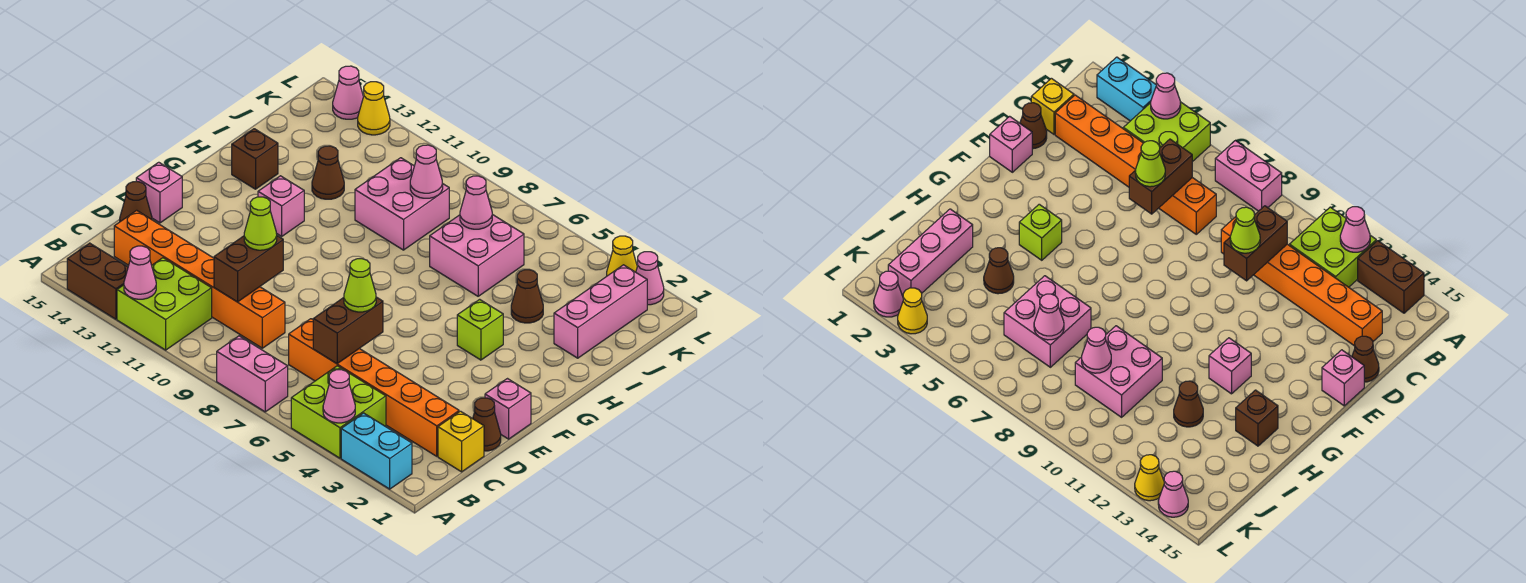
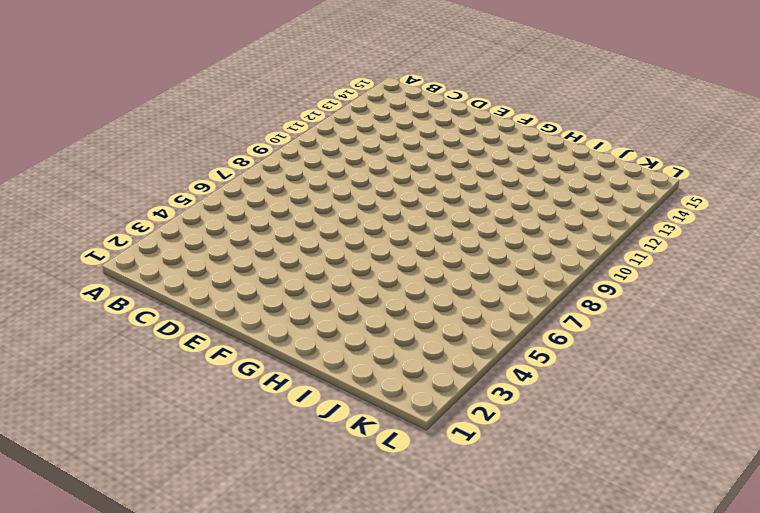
none -> cyan brick A2:A3 level 1
none -> lime brick A4:B5 level 1
none -> pink brick A7:A8 level 1
none -> lime brick A11:B12 level 1

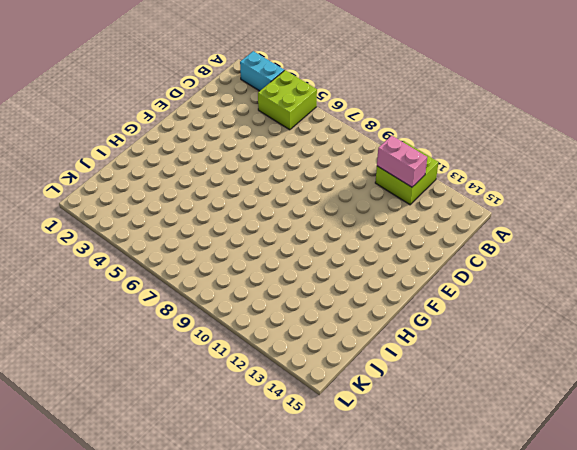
pink brick B11:B12 level 2 -> pink brick A7:A8 level 1
none -> brown brick A13:A14 level 1
none -> yellow brick C1 level 1
none -> orange brick C2:C7 level 1
none -> orange brick C9:C14 level 1

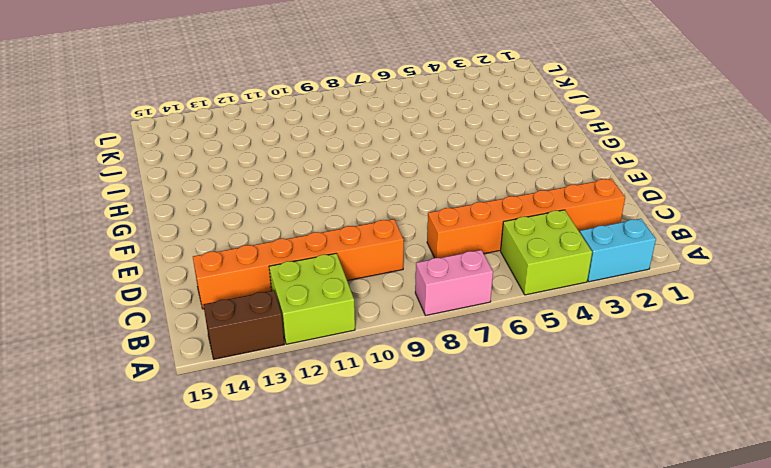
none -> yellow brick C1 level 1
none -> brown cone D1 level 1
none -> brown cone D15 level 1
none -> pink brick E1 level 1

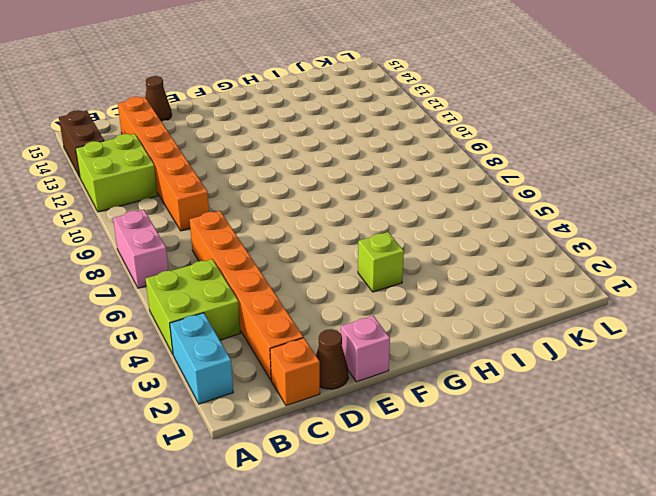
orange brick C1 level 1 -> yellow brick C1 level 1
none -> pink brick E15 level 1
none -> pink brick G12 level 1
none -> brown brick H14 level 1
none -> pink brick I2:K2 level 1

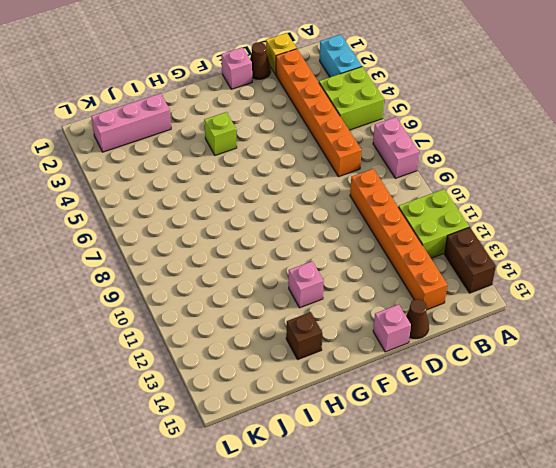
none -> brown cone I4 level 1
none -> pink brick I6:J7 level 1
none -> pink brick I9:J10 level 1
none -> brown cone I12 level 1

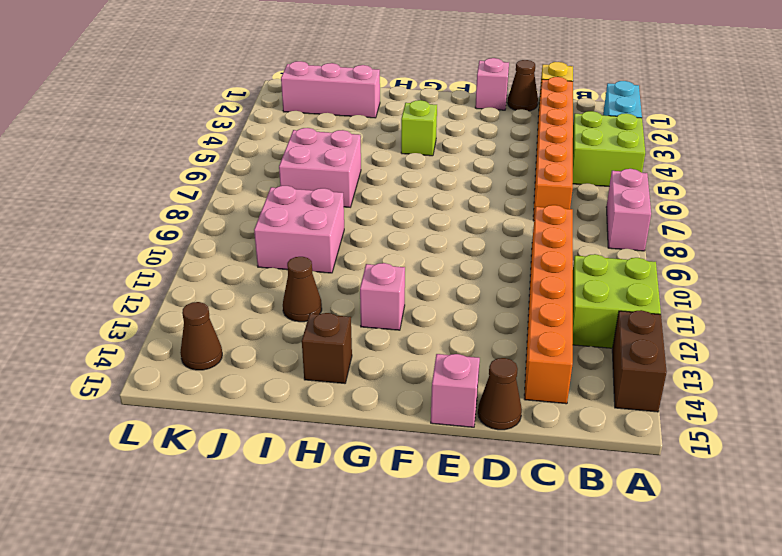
brown cone K14 level 1 -> brown cone I4 level 1
none -> pink cone L2 level 1
none -> yellow cone L3 level 1
none -> yellow cone L13 level 1
none -> pink cone L14 level 1

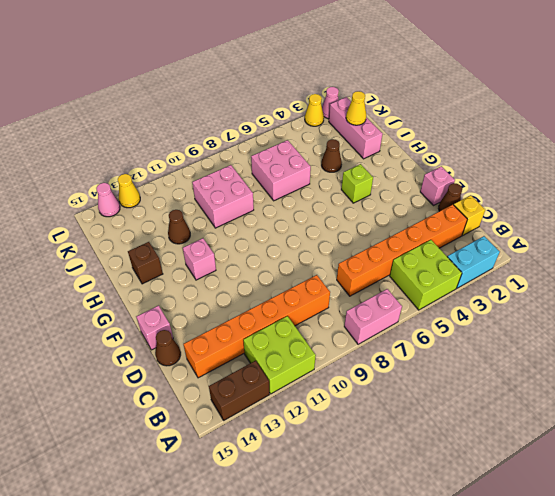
yellow cone J2 level 2 -> none
none -> pink cone A4 level 2
none -> pink cone A12 level 2
none -> brown brick C6:D6 level 2
none -> brown brick C10:D10 level 2

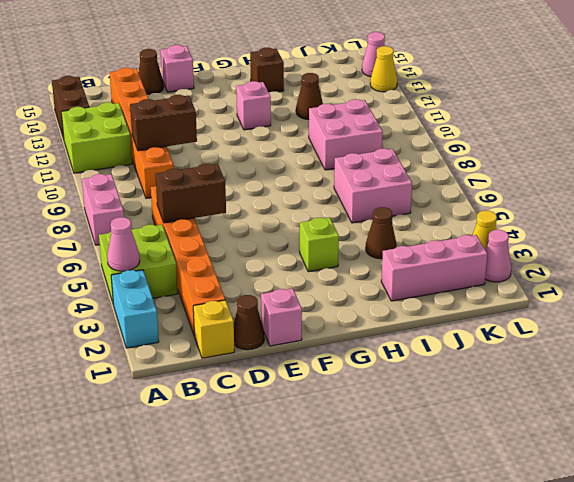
none -> pink cone A12 level 2
none -> pink cone J7 level 2
none -> pink cone J9 level 2
none -> lime cone D6 level 3

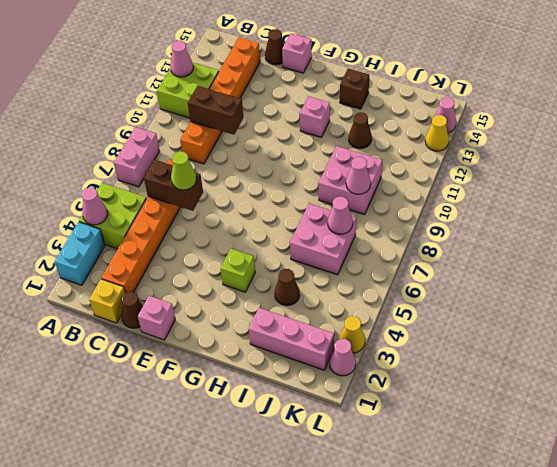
none -> brown brick A13:A14 level 1
none -> lime cone D10 level 3

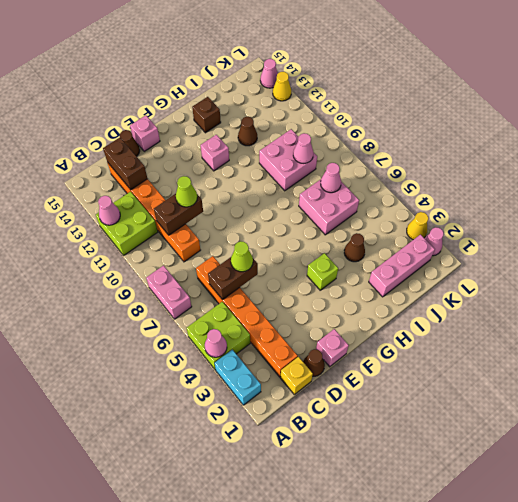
brown brick C13:C14 level 2 -> brown brick A13:A14 level 1

